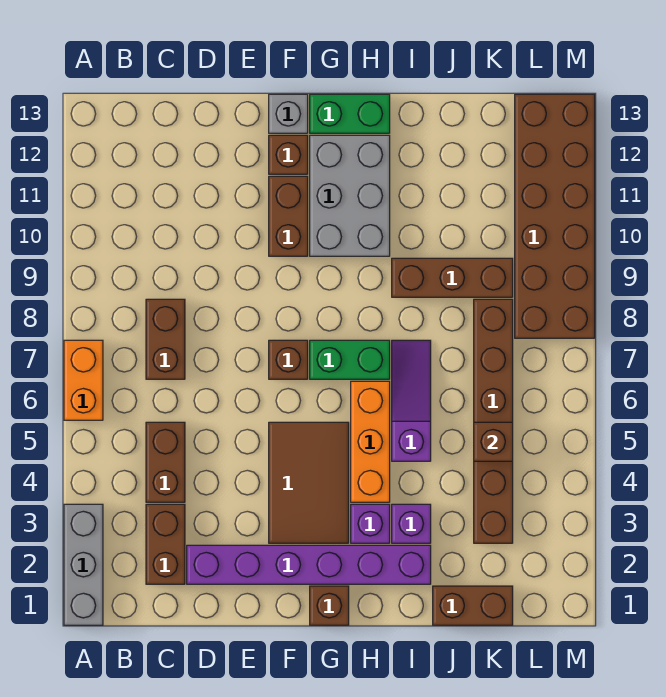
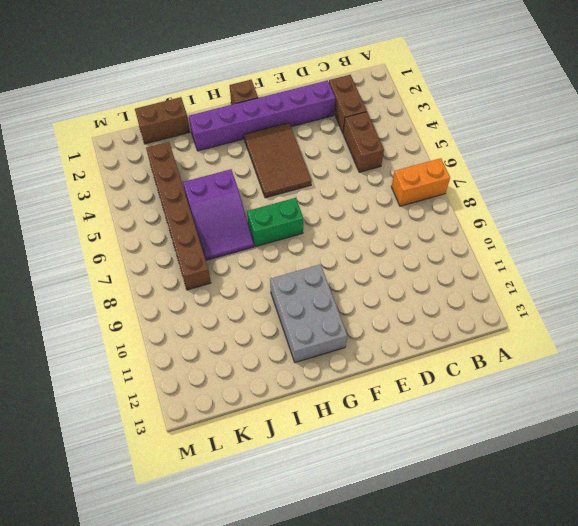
orange brick A7:B7 level 1 -> orange brick A6:A7 level 1
purple slope I5:J7 level 1 top 5 -> purple slope I5:I7 level 1 top 5
none -> grey brick A1:A3 level 1
none -> brown brick C7:C8 level 1
none -> brown brick F7 level 1

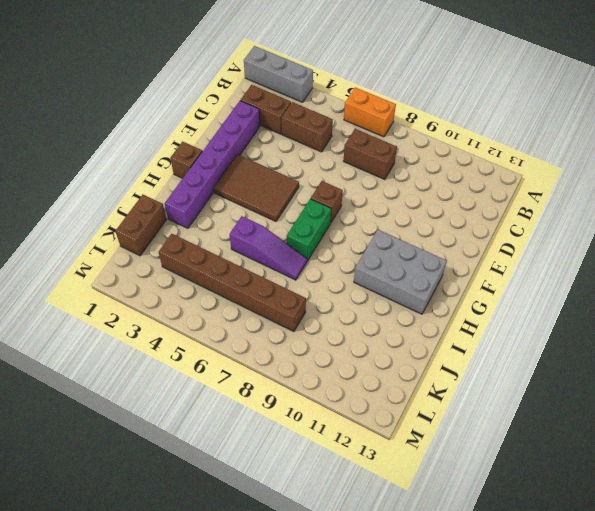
none -> brown brick F10:F11 level 1
none -> brown brick F12 level 1
none -> grey brick F13 level 1

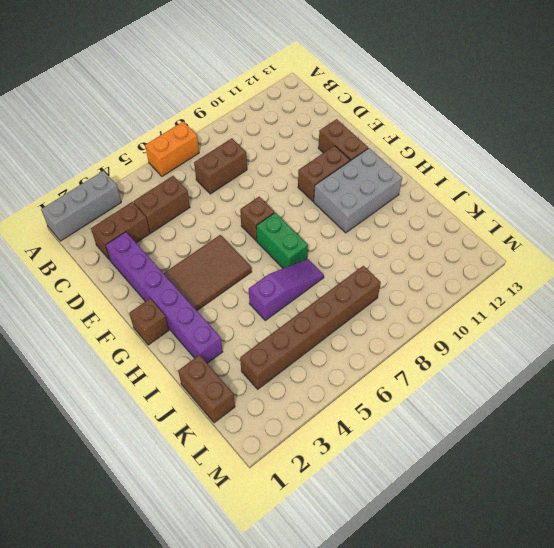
brown brick E12:F12 level 1 -> brown brick F12 level 1
none -> grey brick F13 level 1
none -> green brick G13:H13 level 1
none -> purple brick H3 level 1

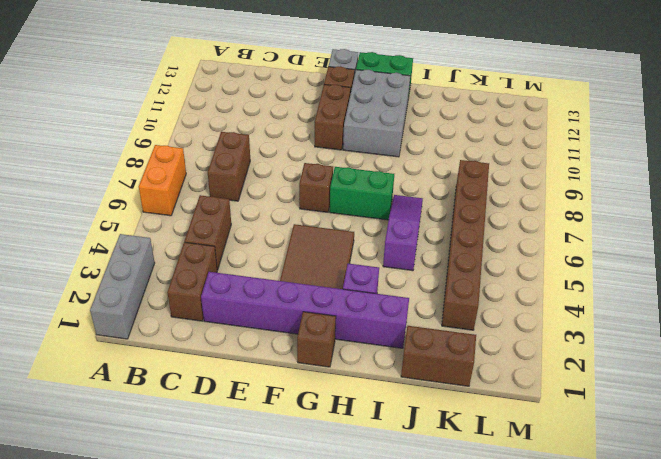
none -> orange brick H4:H6 level 1
none -> purple brick I3 level 1
none -> brown brick I9:K9 level 1

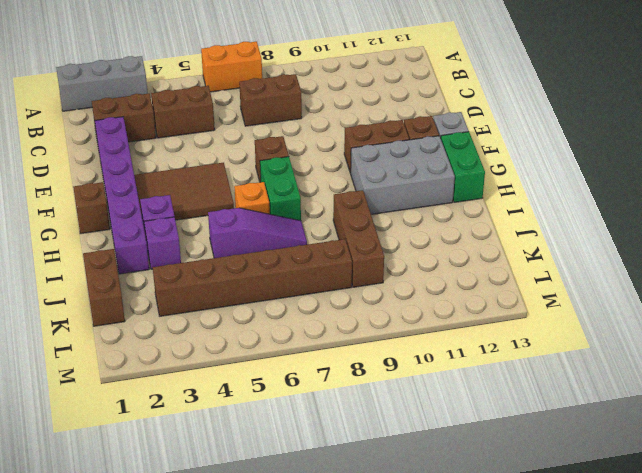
orange brick H6 level 1 -> orange brick H4:H6 level 1
none -> brown brick L8:M13 level 1
none -> brown brick K5 level 2

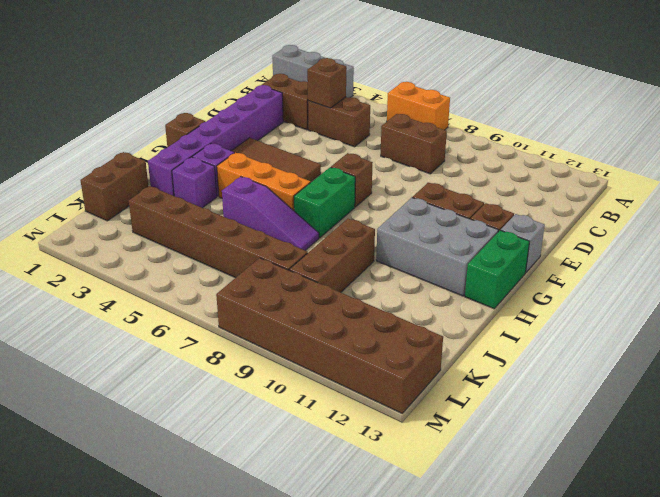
brown brick C4 level 2 -> brown brick K5 level 2

